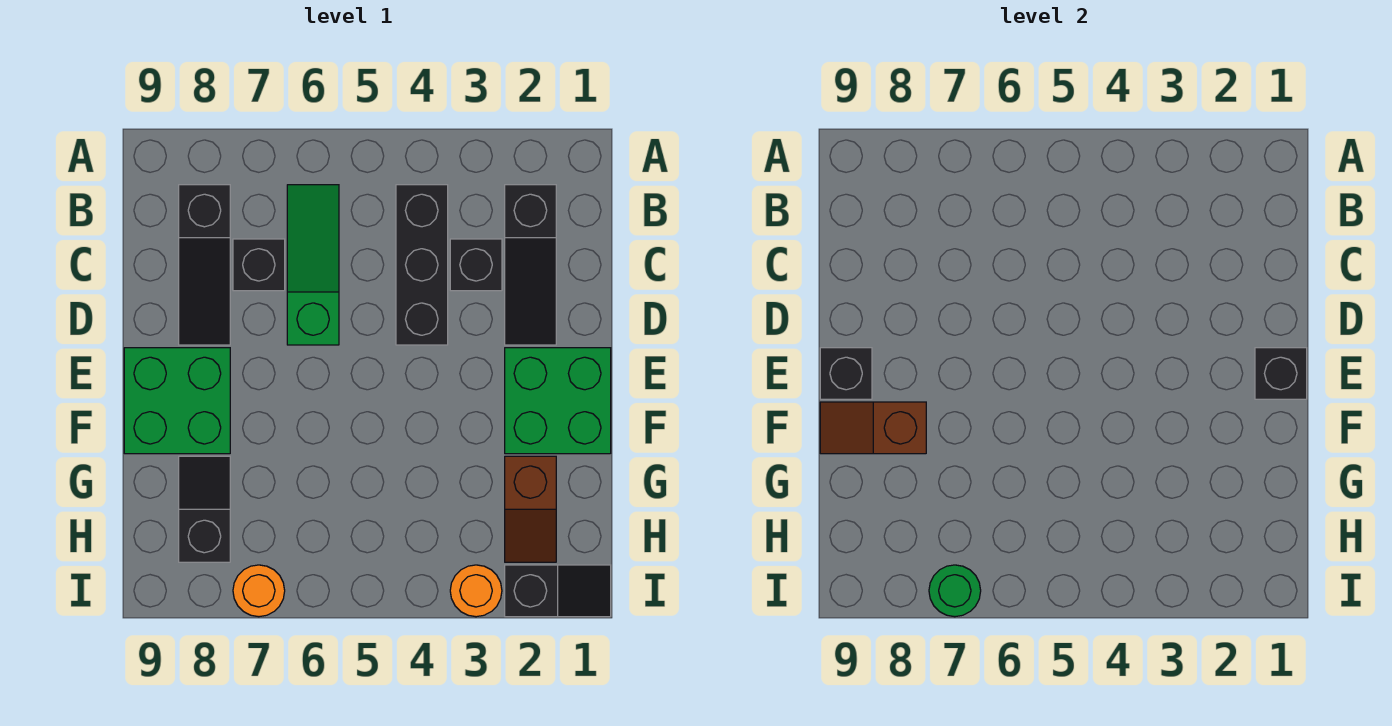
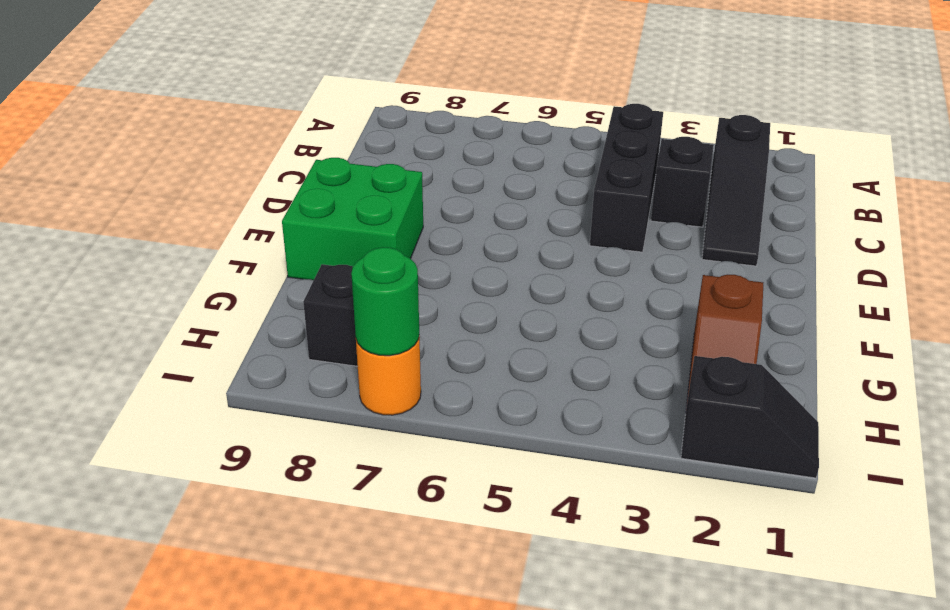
none -> green slope B6:D6 level 1 top D
none -> black slope B8:D8 level 1 top B
none -> black brick C7 level 1

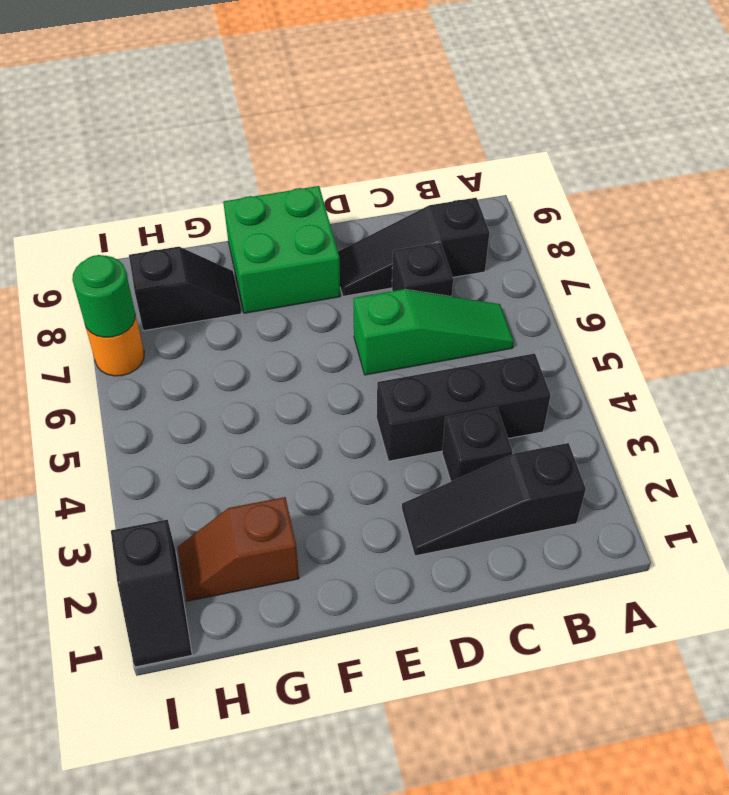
none -> green brick E1:F2 level 1
none -> orange round brick I3 level 1
none -> black brick E1 level 2

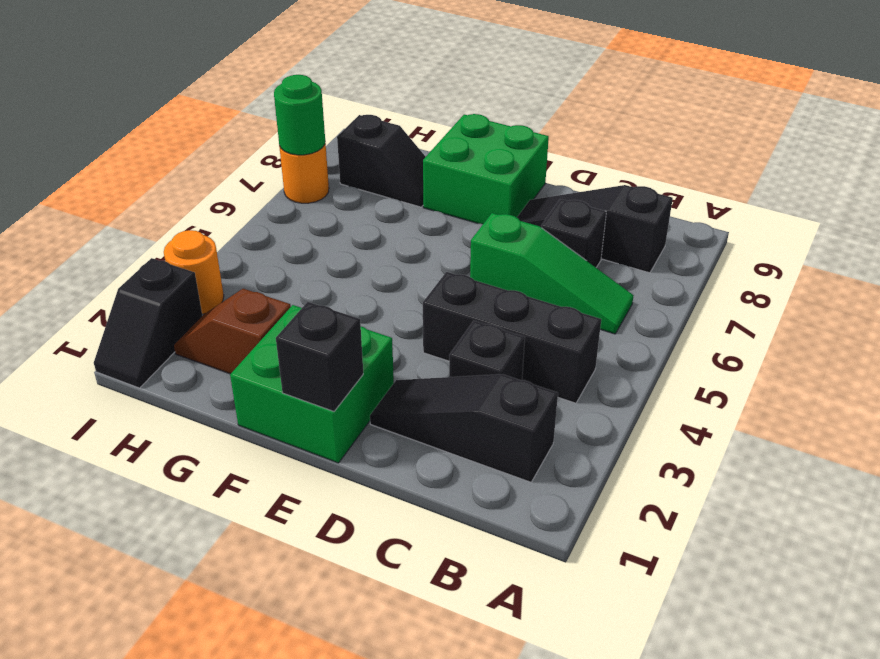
none -> black brick E9 level 2
none -> brown slope F8:F9 level 2 top 8

